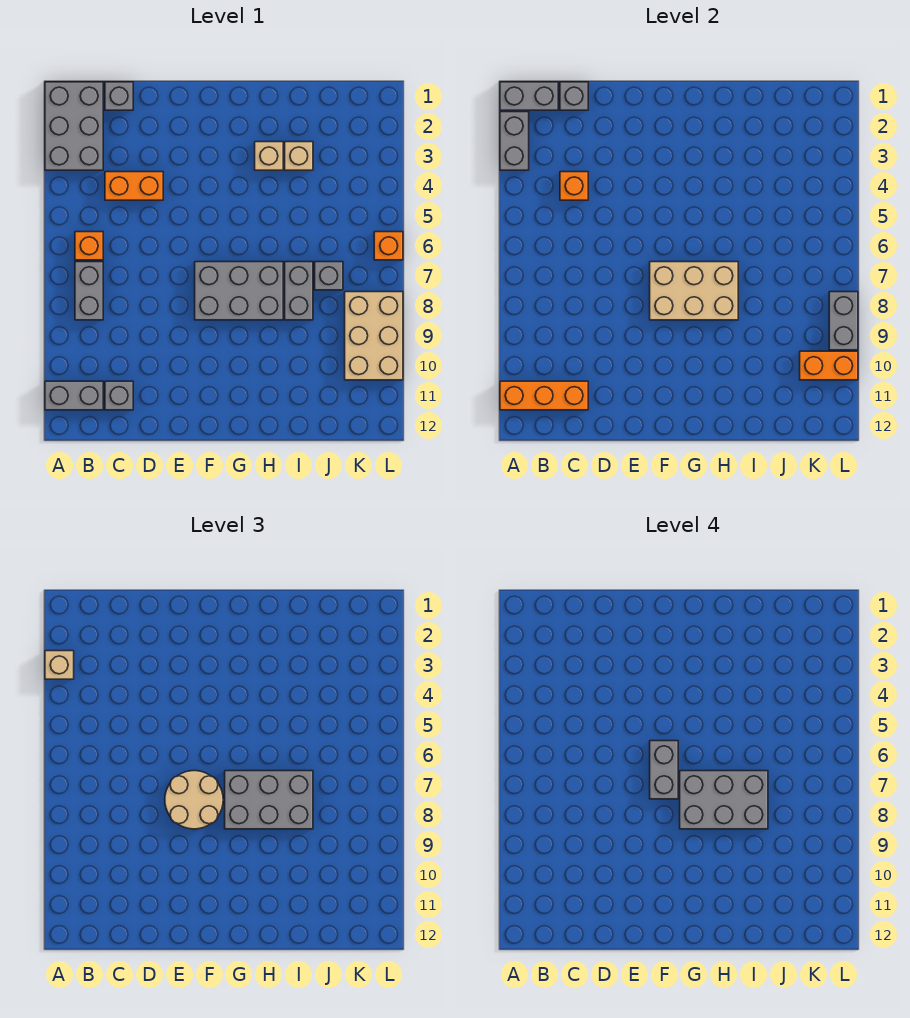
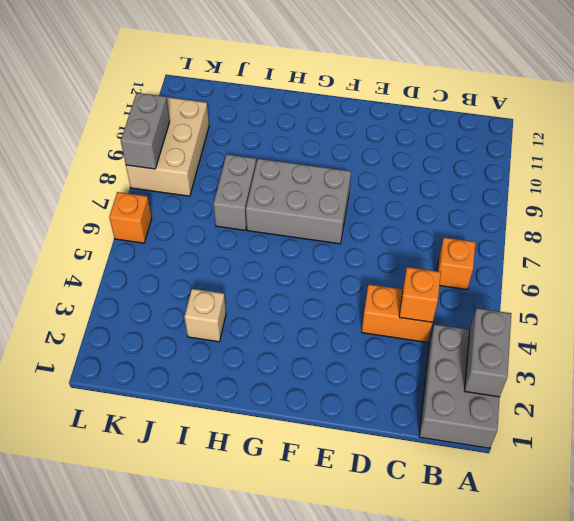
none -> grey brick A11:B11 level 1
none -> grey brick B7:B8 level 1
none -> grey brick C1 level 1

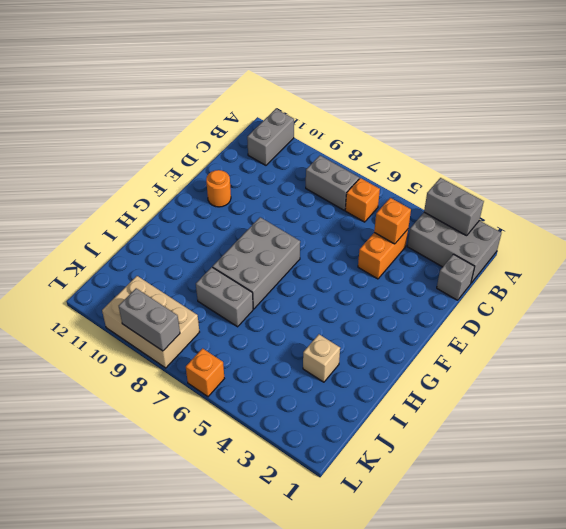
orange round brick E11 level 1 -> none
none -> grey brick C11 level 1
none -> tan brick H3 level 1
none -> grey brick J7 level 1

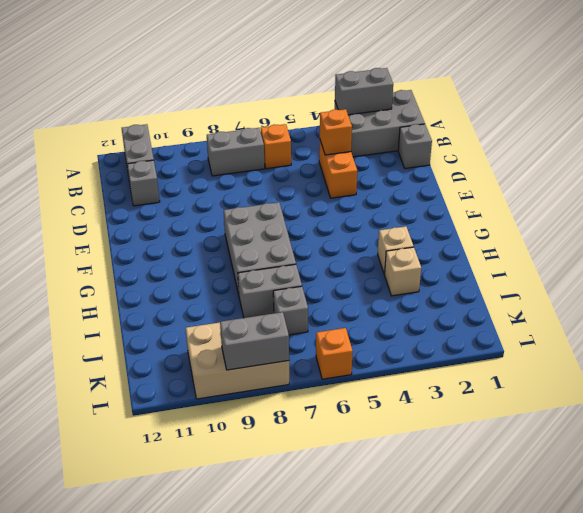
none -> grey brick A1:B1 level 2
none -> orange brick A11:C11 level 2
none -> grey brick C1 level 2

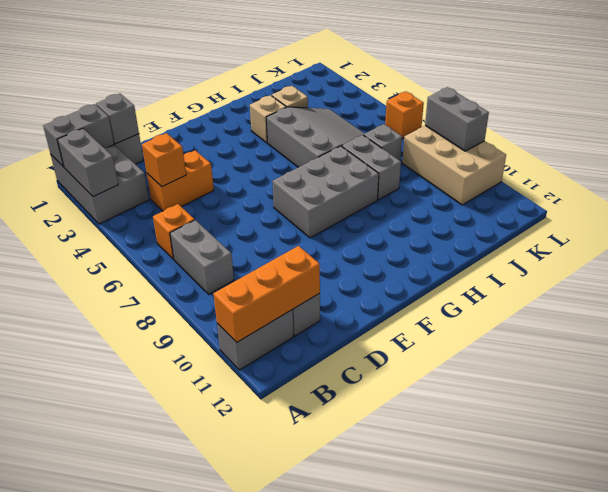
grey slope H4:J6 level 1 top H -> none
none -> tan brick F7:H8 level 2
none -> orange brick K10:L10 level 2
none -> tan brick A3 level 3

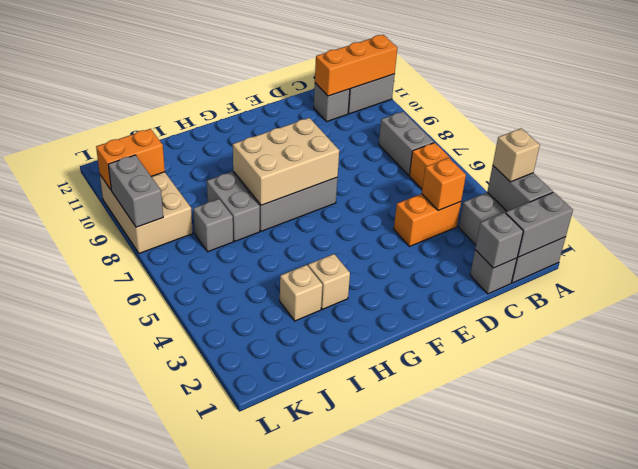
none -> orange brick L6 level 1
none -> tan round brick E7:F8 level 3
none -> grey brick G7:I8 level 3

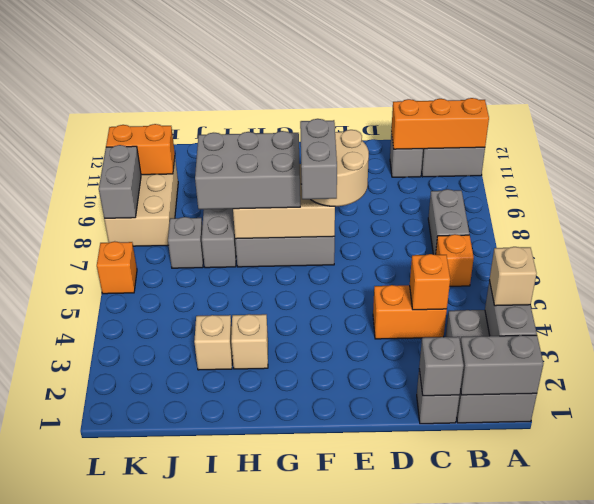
none -> grey brick G7:I8 level 4

